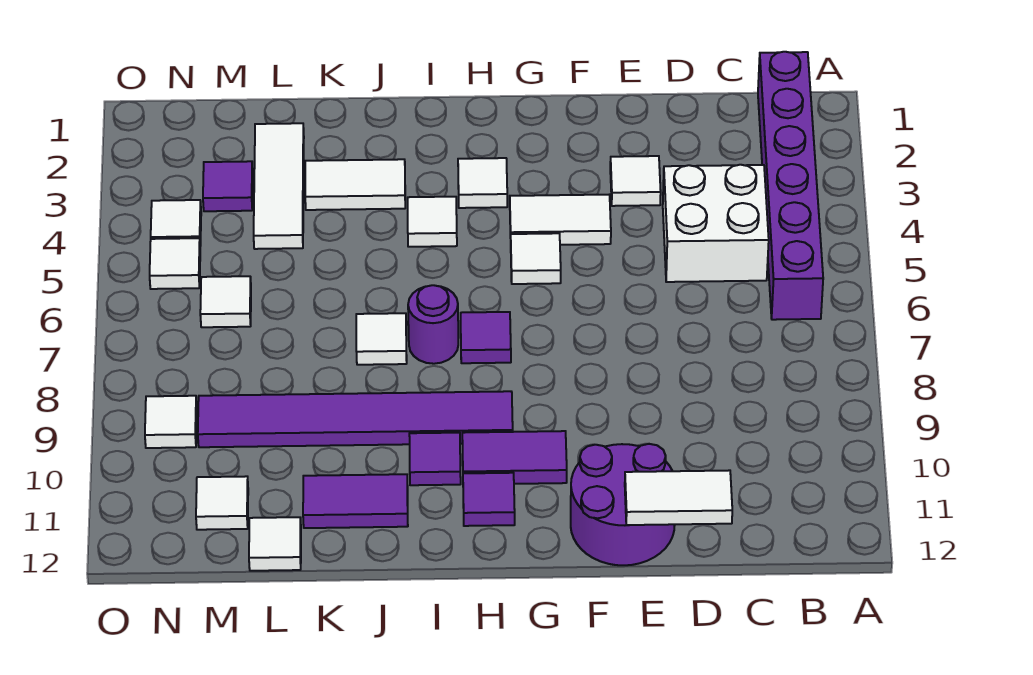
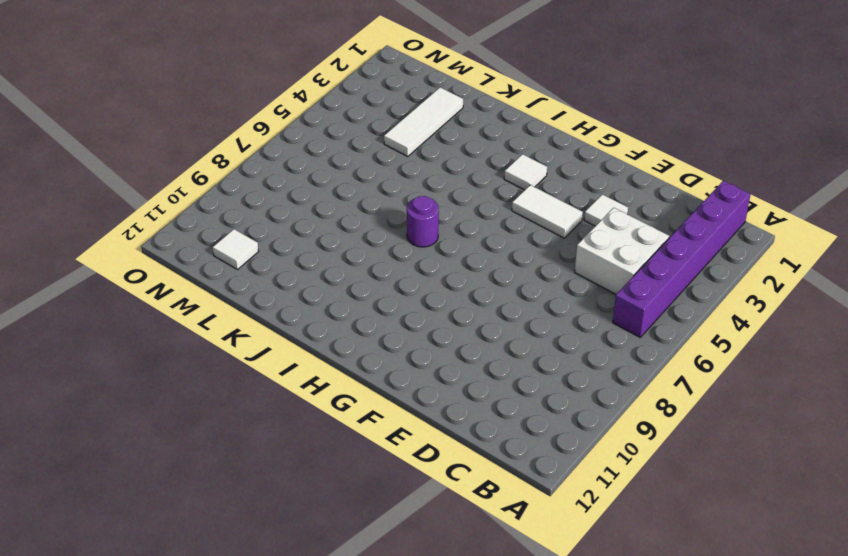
none -> purple round brick E11:F12 level 1
none -> white tile G5 level 1
none -> purple tile G10:H10 level 1

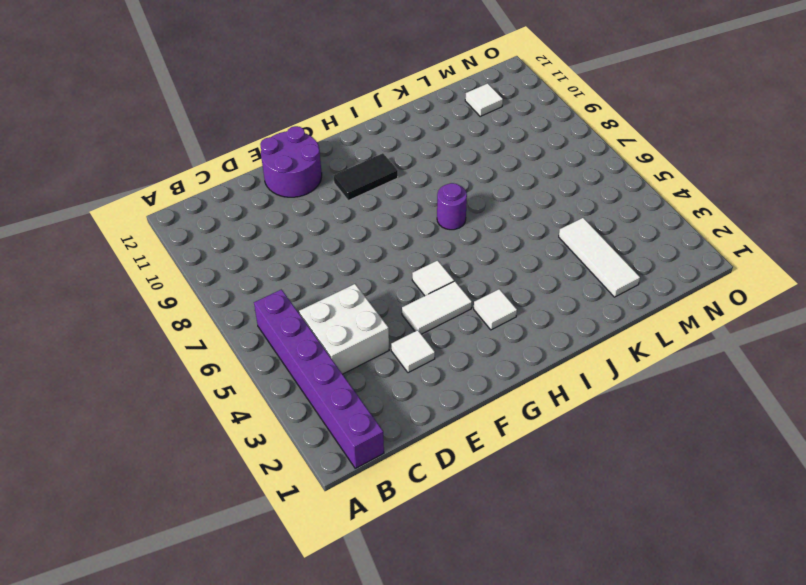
black tile G10:H10 level 1 -> purple tile G10:H10 level 1
none -> purple tile H7 level 1
none -> purple tile H9:M9 level 1
none -> purple tile H11 level 1

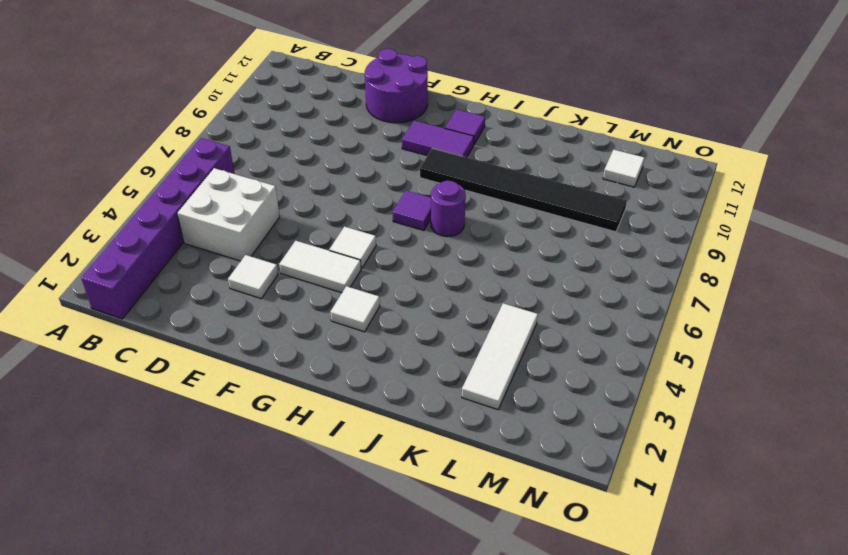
black tile H9:M9 level 1 -> purple tile H9:M9 level 1
none -> white tile I4 level 1
none -> purple tile I10 level 1
none -> white tile J3:K3 level 1

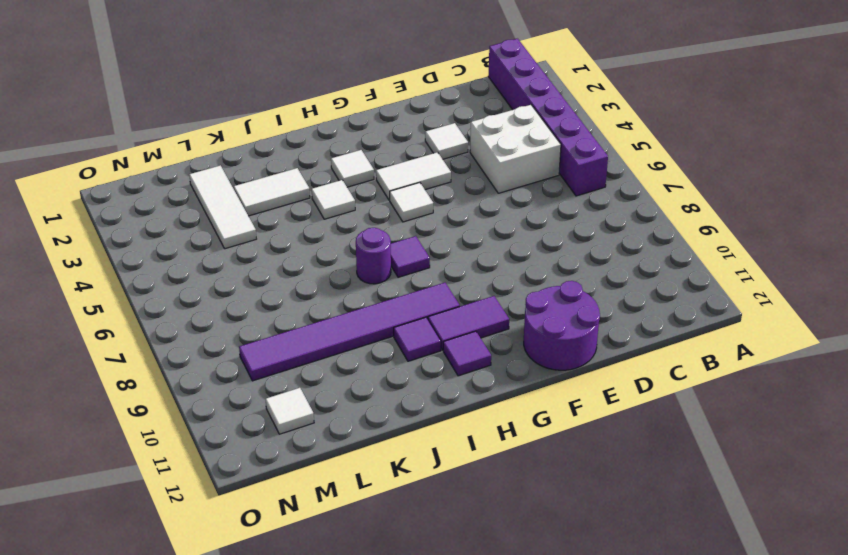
none -> white tile J7 level 1
none -> purple tile J11:K11 level 1
none -> white tile L12 level 1

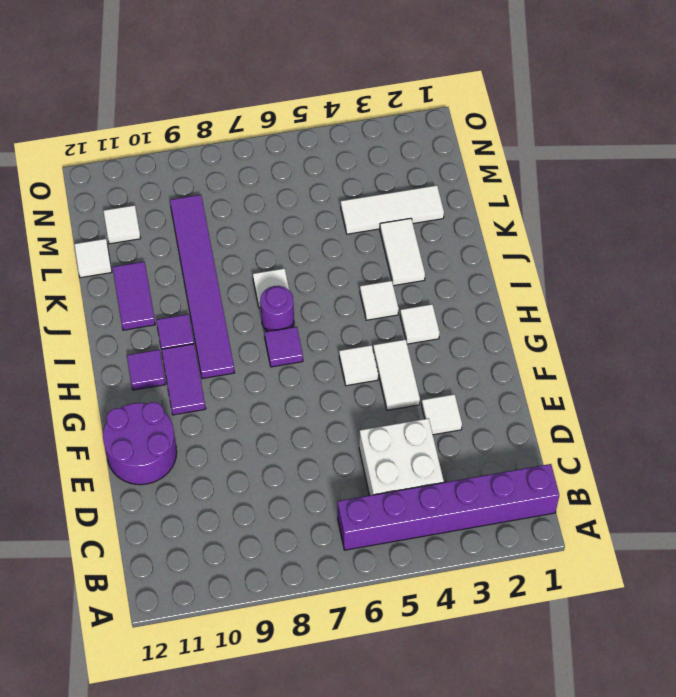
none -> purple tile M3 level 1
none -> white tile M6 level 1
none -> white tile N4 level 1

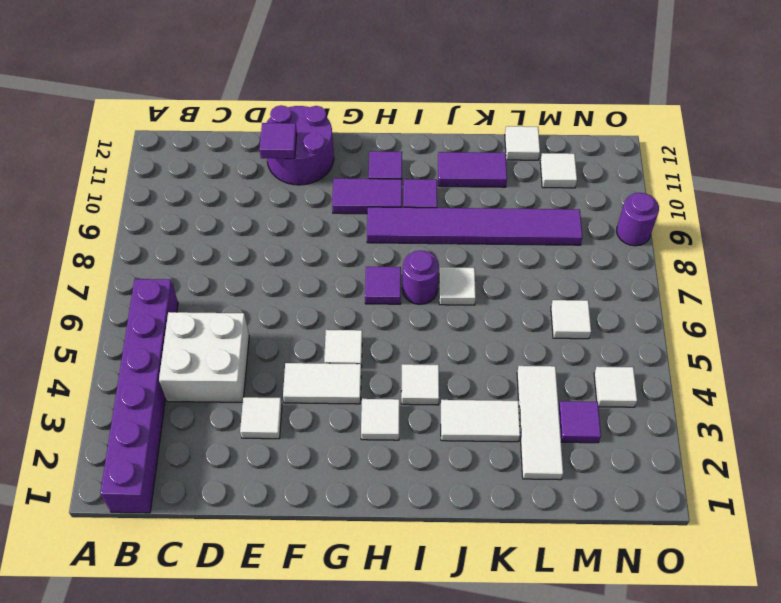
purple tile E11 level 2 -> none
purple round brick O9 level 1 -> none
none -> white tile N5 level 1
none -> white tile N9 level 1
none -> white tile D12:E12 level 2

